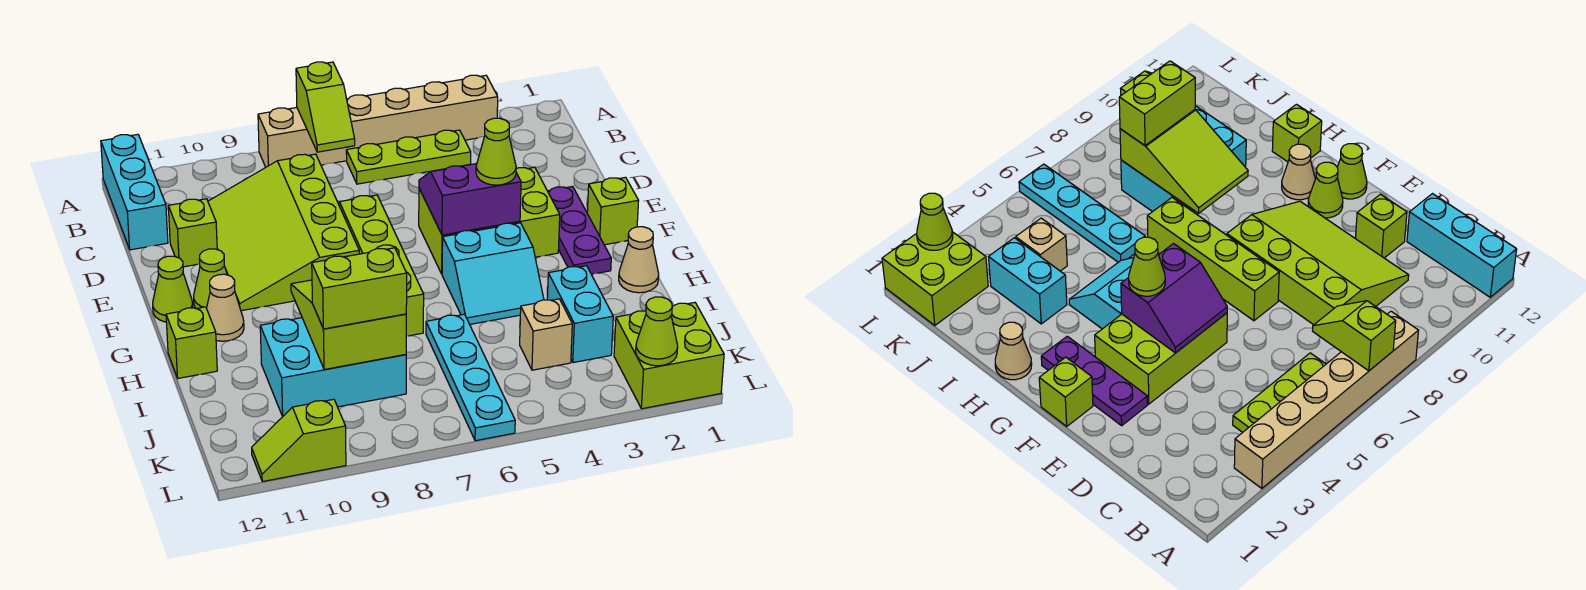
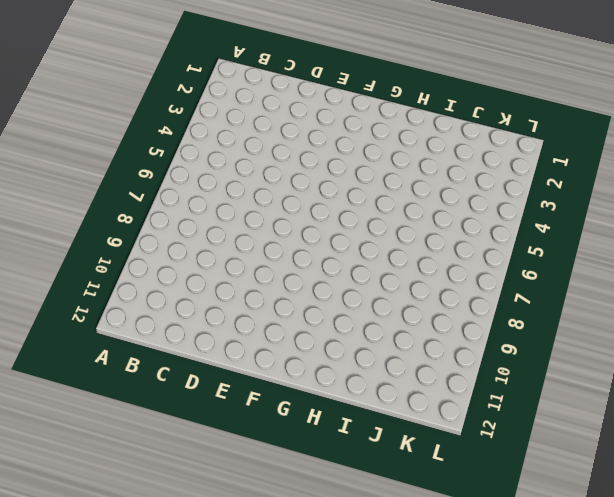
none -> tan brick A3:A8 level 1
none -> cyan brick A12:C12 level 1
none -> lime plate B4:B6 level 1

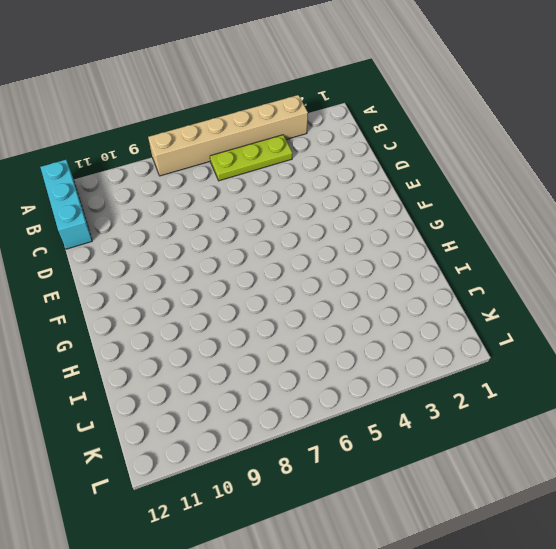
none -> lime slope C8:F10 level 1 top 8
none -> lime brick D11 level 1
none -> purple plate E2:G2 level 1

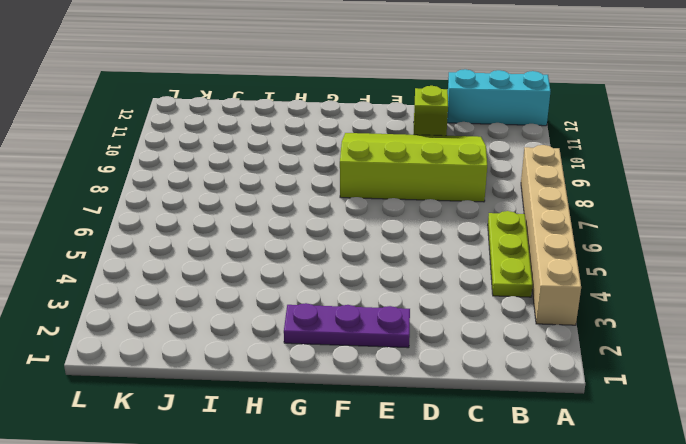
none -> lime brick E3:F5 level 1
none -> lime brick E7:H7 level 1
none -> lime brick F1 level 1

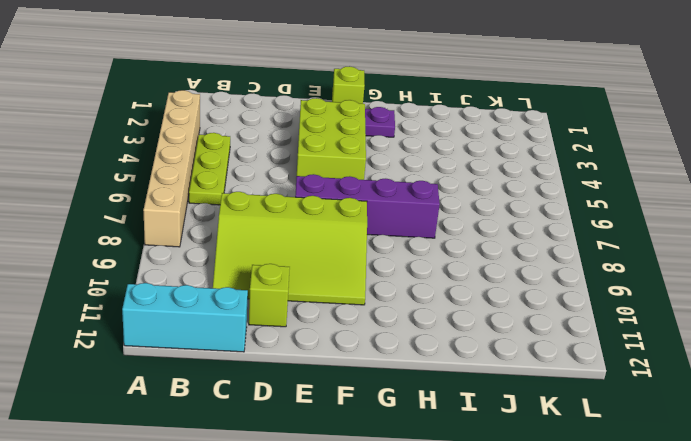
purple brick E7:H7 level 1 -> lime brick E7:H7 level 1
none -> lime cone F11 level 1
none -> lime cone F12 level 1
none -> cyan slope G4:H5 level 1 top G

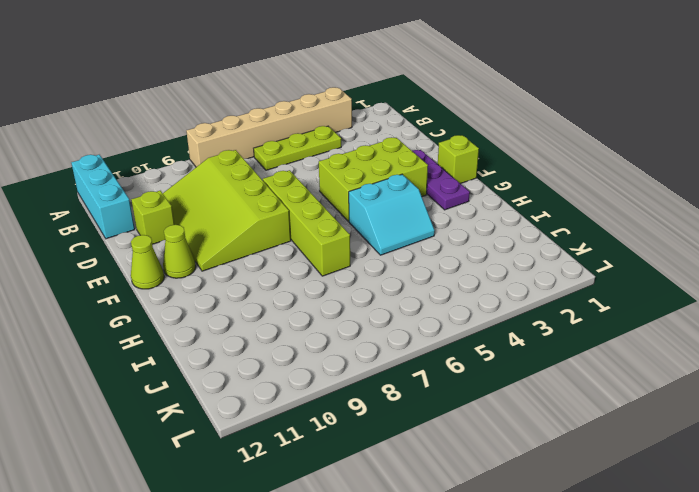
none -> tan cone G11 level 1
none -> tan cone H1 level 1
none -> lime brick H12 level 1

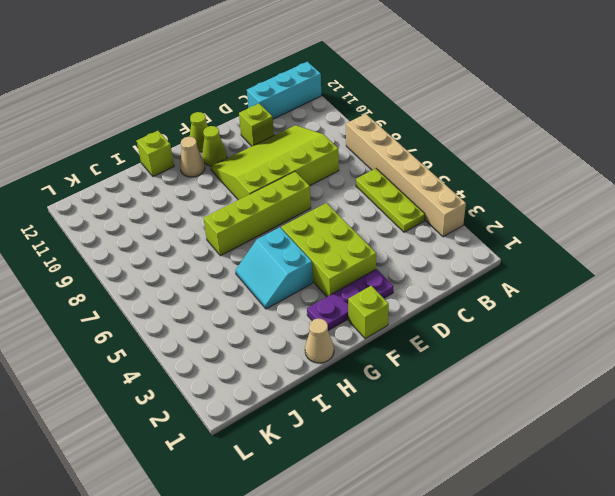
none -> cyan brick I3:J3 level 1
none -> cyan plate I6:L6 level 1
none -> cyan brick I8:J10 level 1

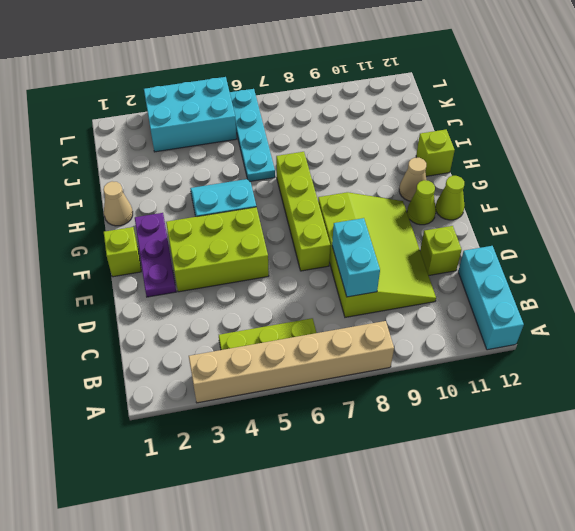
cyan brick C8:D8 level 2 -> cyan brick I3:J3 level 1
cyan brick K3:L5 level 1 -> cyan brick I8:J10 level 1
none -> tan brick J4 level 1
none -> lime brick K1:L2 level 1
none -> lime slope L10:L11 level 1 top 10

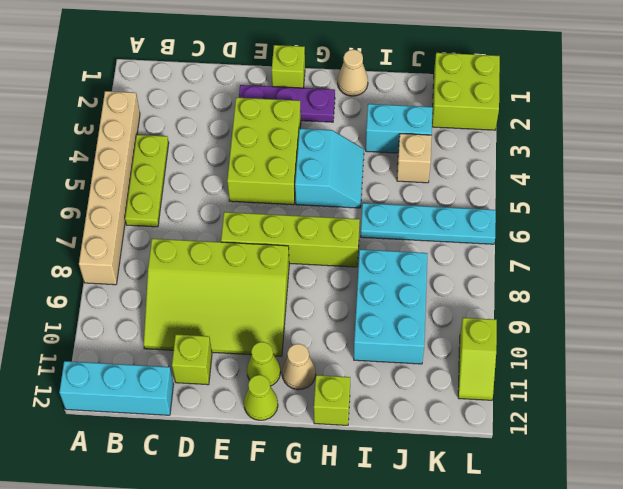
none -> lime slope A7:B7 level 2 top A
none -> purple slope E4:F5 level 2 top F
none -> lime slope H8:J9 level 2 top J

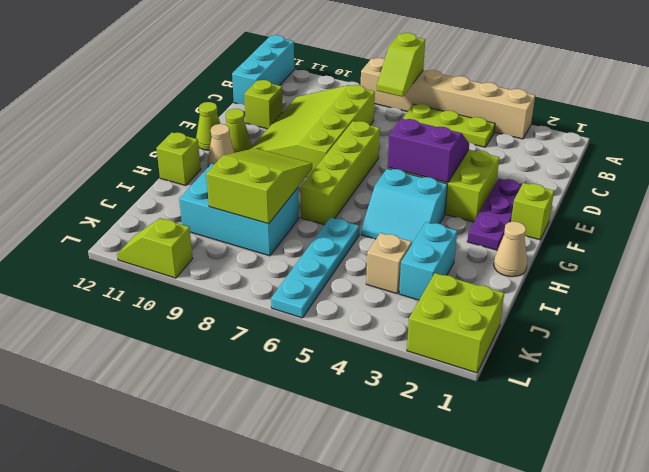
none -> lime cone L2 level 2
none -> lime cone F4 level 3
none -> lime brick J8:J9 level 3

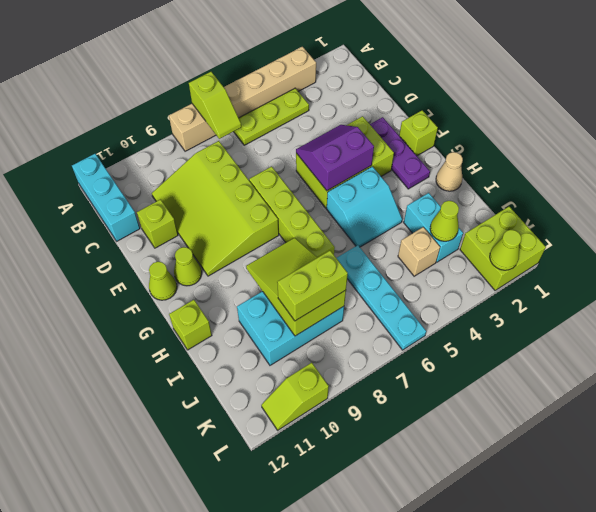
lime cone J3 level 2 -> lime cone F4 level 3
none -> tan cone G11 level 1

